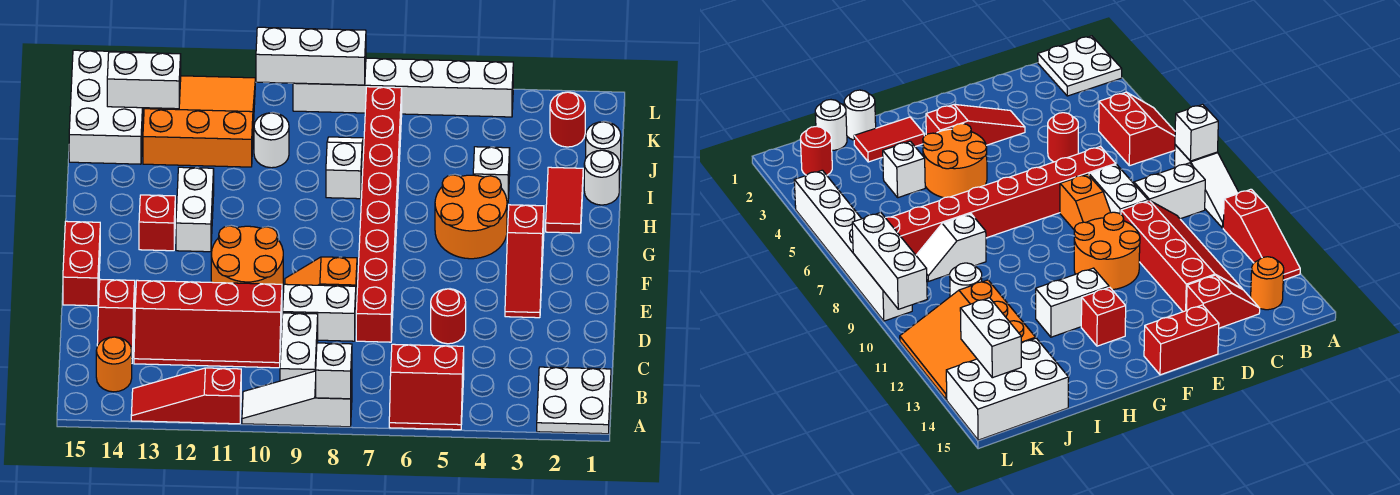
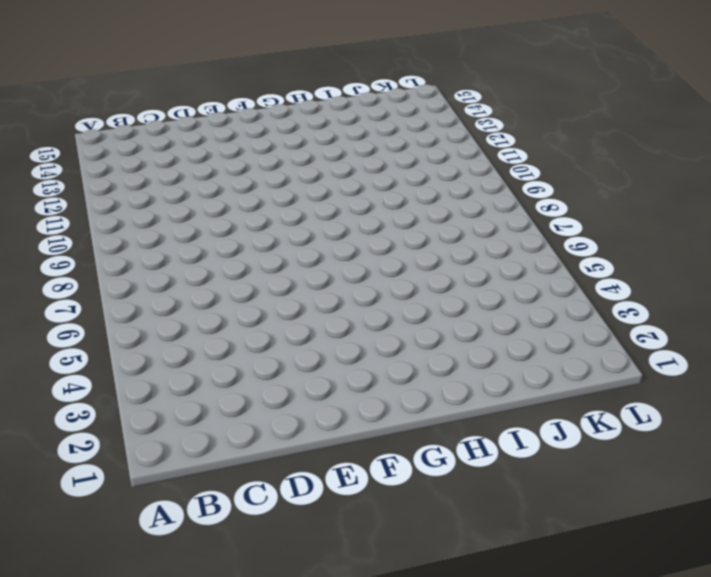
none -> white plate A1:B2 level 1
none -> red slope A5:B6 level 1 top B
none -> white slope A8:A10 level 1 top 8
none -> red slope A11:A13 level 1 top 11

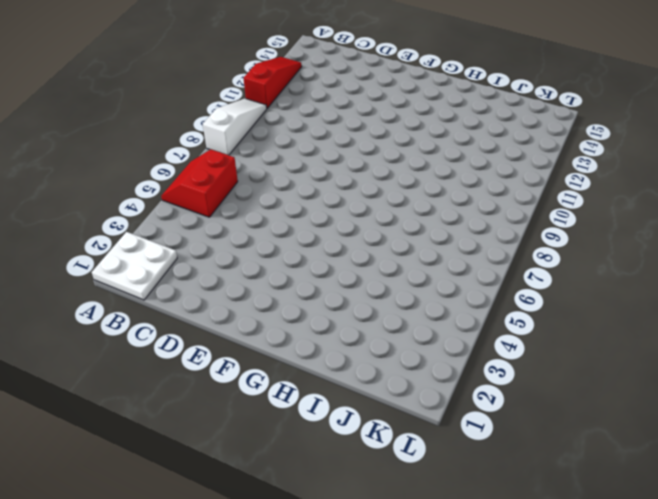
none -> white brick B9:C9 level 1
none -> orange round brick B14 level 1
none -> red slope C10:D13 level 1 top D
none -> red slope C14:D14 level 1 top D

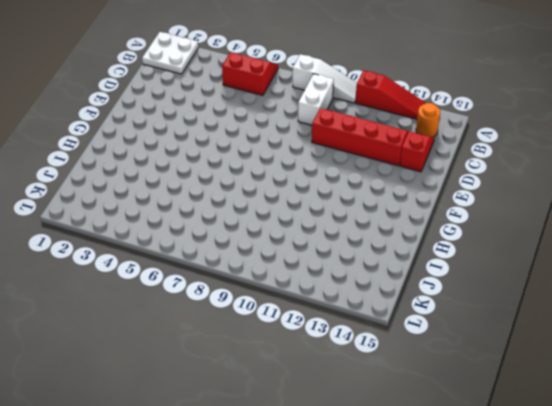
none -> red round brick D5 level 1
none -> red brick D7:K7 level 1
none -> white brick D8:D9 level 1
none -> red slope E3:G3 level 1 top G

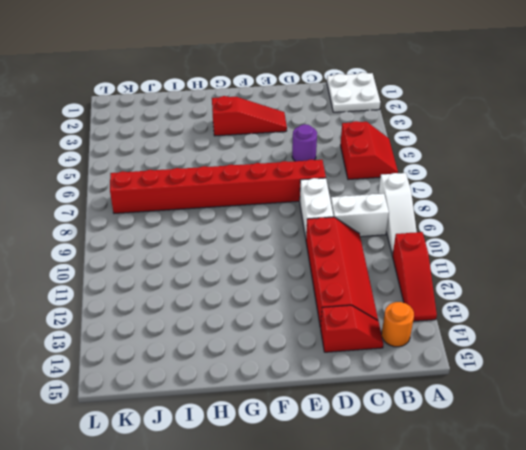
purple round brick D5 level 1 -> red round brick D5 level 1
none -> orange slope E8:E9 level 1 top 8
none -> orange round brick E10:F11 level 1
none -> red brick E15:F15 level 1
none -> orange round brick G4:H5 level 1

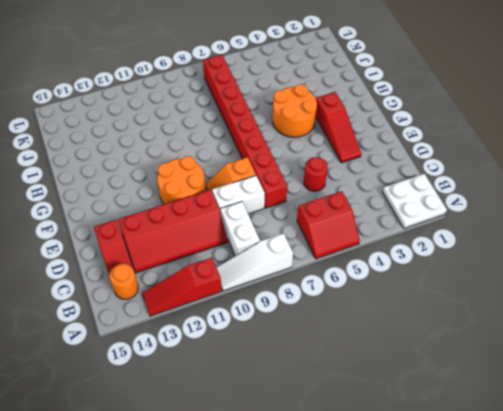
none -> red brick E15:F15 level 1
none -> white brick G12:H12 level 1
none -> red brick G13 level 1
none -> red tile H2:I2 level 1

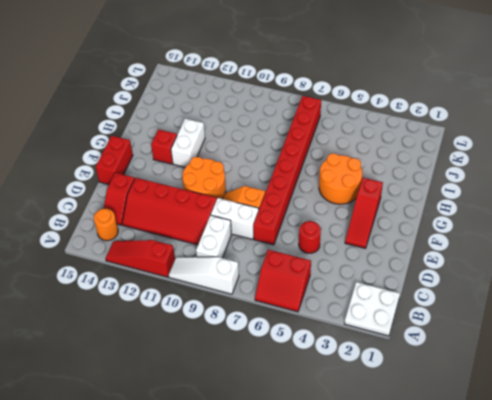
none -> red tile H2:I2 level 1
none -> white round brick I1 level 1
none -> white brick I4 level 1
none -> white slope I8:J8 level 1 top I

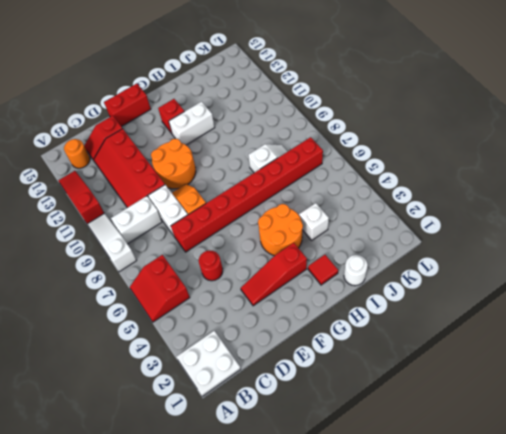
red tile H2 level 1 -> red tile H2:I2 level 1
none -> white round brick J1 level 1
none -> white round brick J10 level 1
none -> orange slope J11:L13 level 1 top J
none -> white brick J14:L15 level 1

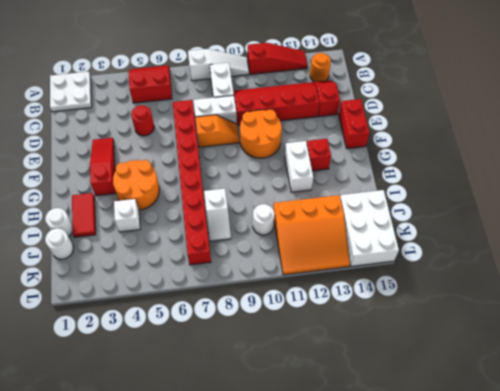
none -> red round brick K2 level 1
none -> white brick L4:L9 level 1
none -> white brick A8 level 2
none -> white brick K13:K14 level 2

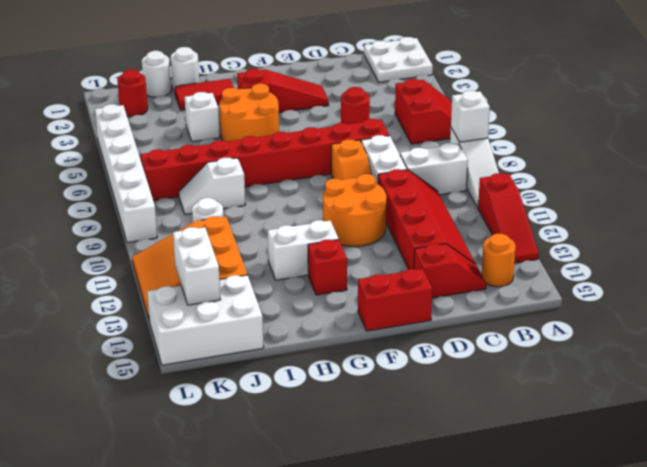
none -> white brick L8:L10 level 2

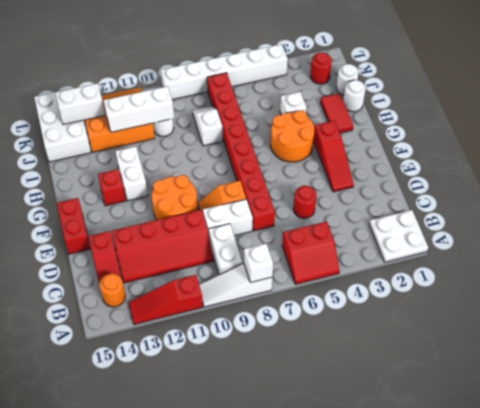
white brick J10:J12 level 2 -> white brick L8:L10 level 2

